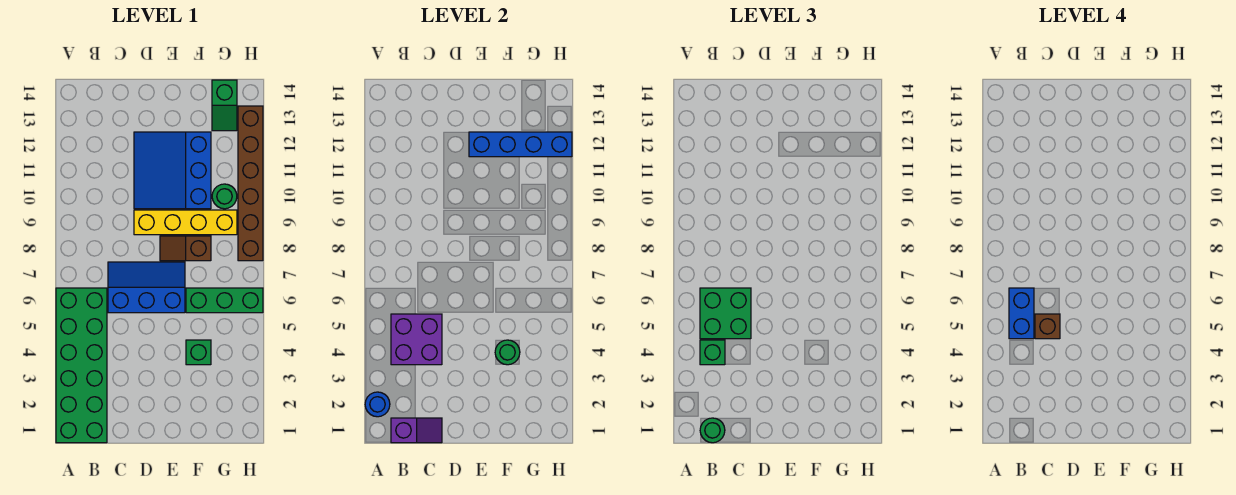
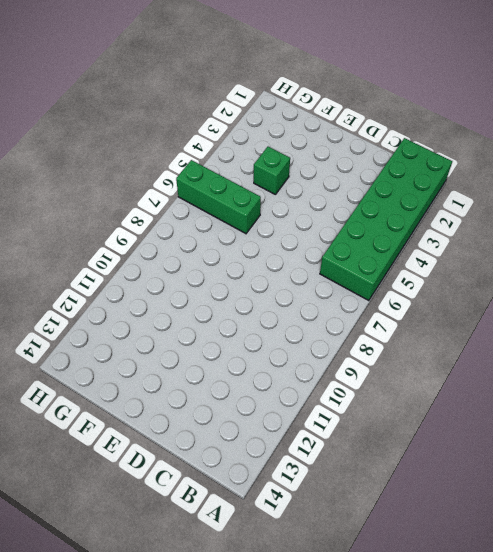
none -> blue slope C6:E7 level 1 top 6
none -> yellow brick D9:G9 level 1
none -> blue slope D10:F12 level 1 top F

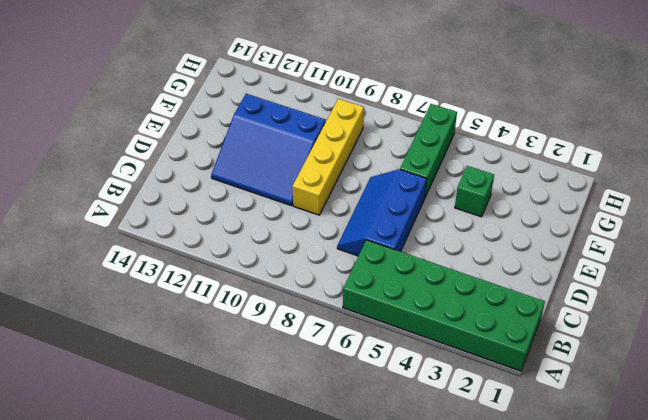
none -> brown slope E8:F8 level 1 top F
none -> green round brick G10 level 1
none -> green slope G13:G14 level 1 top 14

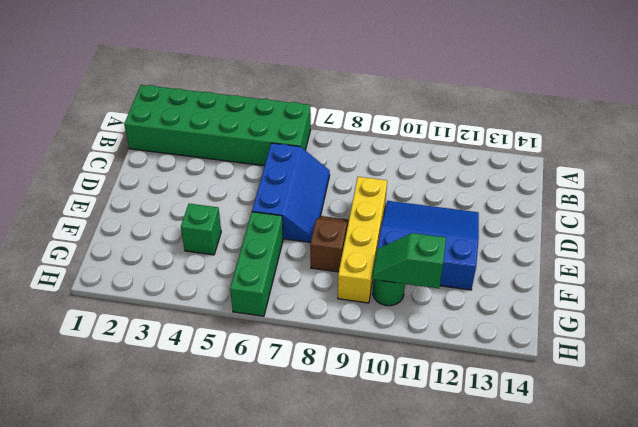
green slope G10:G11 level 2 top 11 -> green slope G13:G14 level 1 top 14
none -> brown brick H8:H13 level 1
none -> blue round brick A2 level 2
none -> purple slope B1:C1 level 2 top B

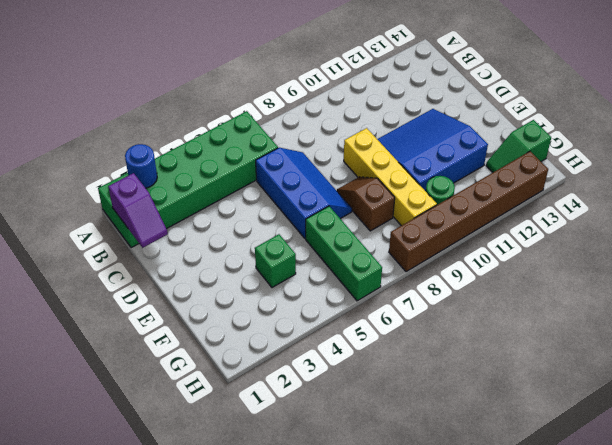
none -> purple brick B4:C5 level 2
none -> blue brick E12:H12 level 2
none -> green round brick F4 level 2

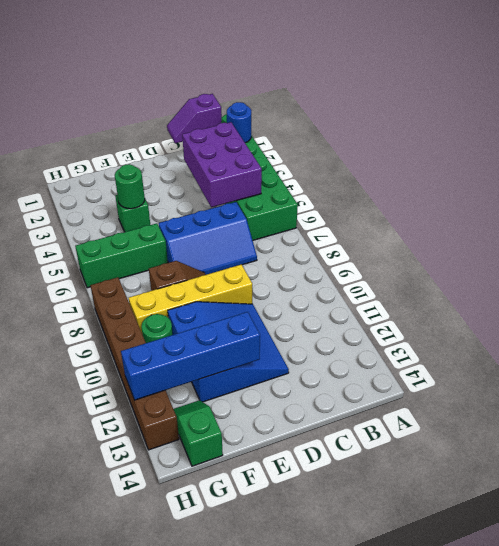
purple brick B3:C5 level 2 -> purple brick B4:C5 level 2
none -> green round brick B1 level 3
none -> green brick B4 level 3
none -> green brick B5:C6 level 3

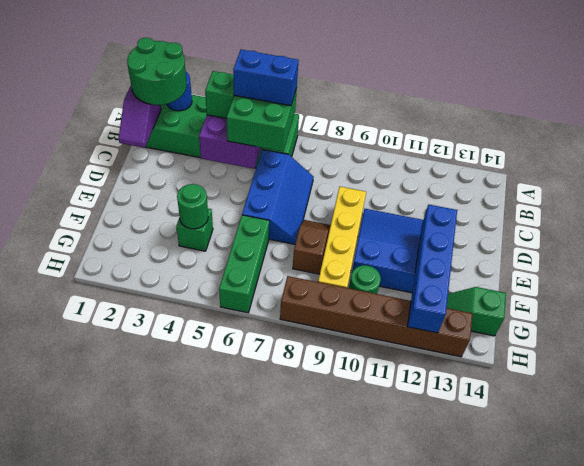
green round brick A1:B2 level 3 -> green round brick B1 level 3
none -> brown brick C5 level 4

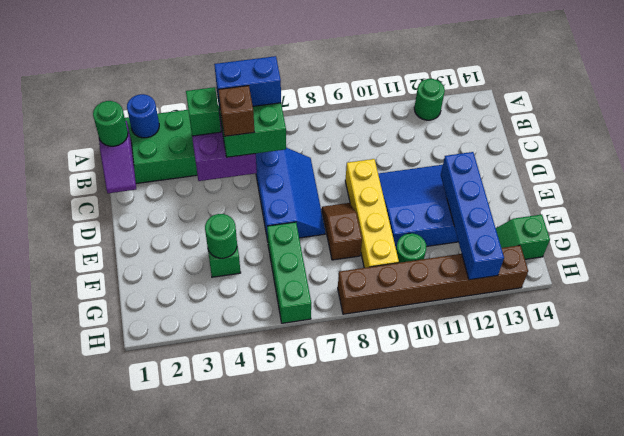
green round brick A12 level 1 -> none

